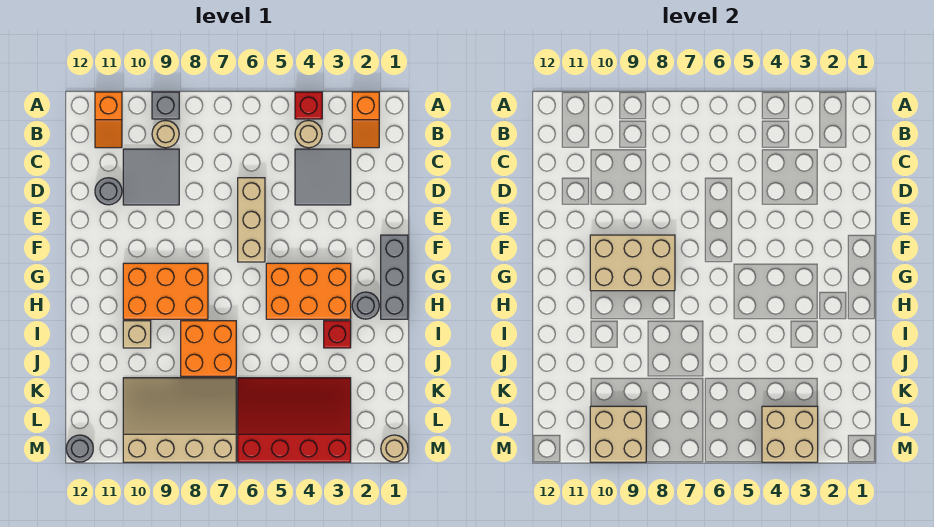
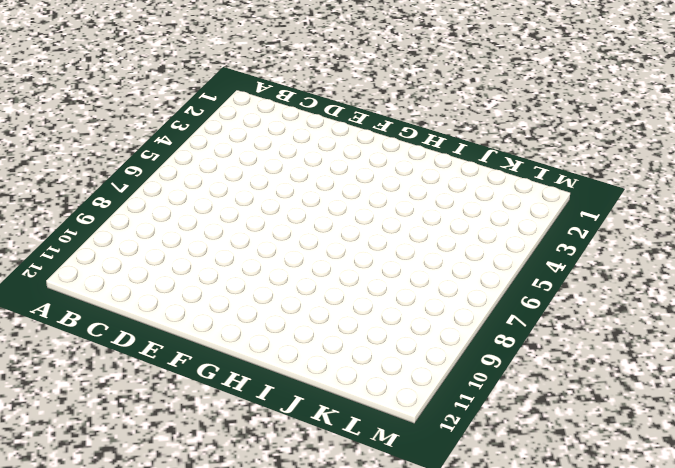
none -> orange slope A2:B2 level 1 top A
none -> red brick A4 level 1
none -> grey brick A9 level 1

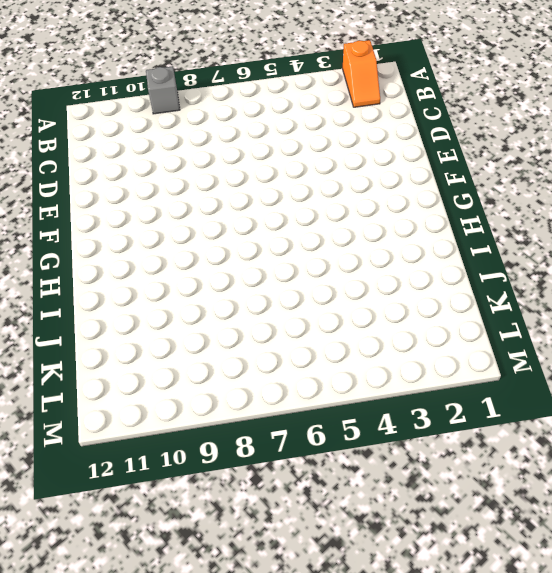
none -> red brick A4 level 1
none -> orange slope A11:B11 level 1 top A
none -> tan round brick B4 level 1

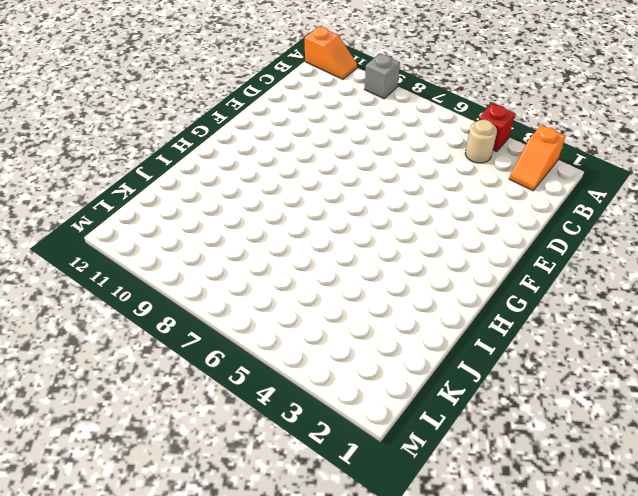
orange slope A11:A12 level 1 top 12 -> orange slope A11:B11 level 1 top A
none -> tan round brick B9 level 1
none -> grey tile C3:D4 level 1
none -> grey tile C9:D10 level 1

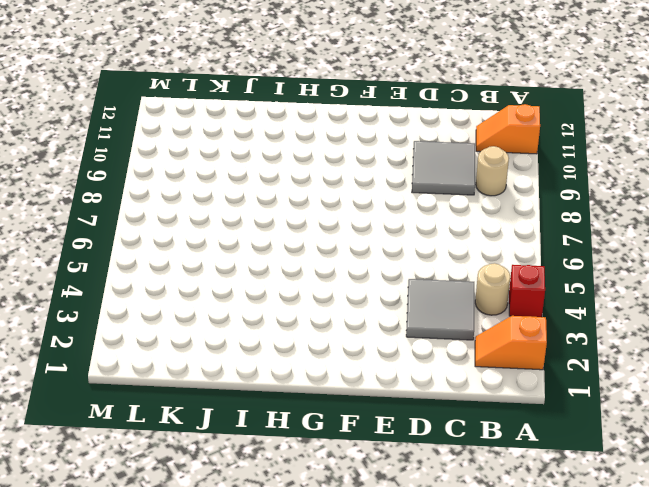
none -> grey brick A9 level 1
none -> tan brick D6:F6 level 1
none -> grey round brick D11 level 1

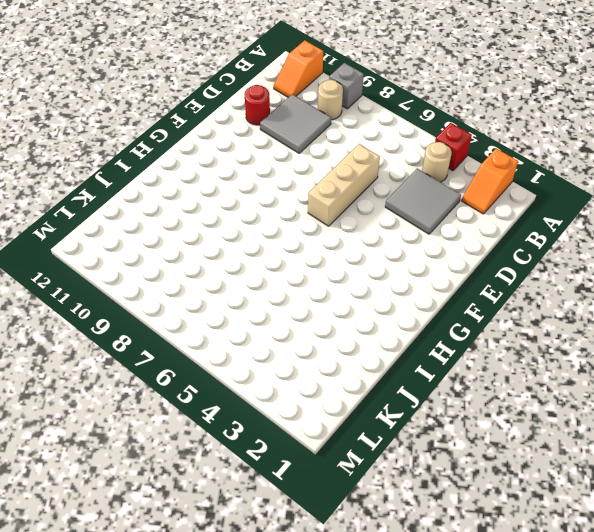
red round brick D11 level 1 -> grey round brick D11 level 1
none -> grey brick F1:H1 level 1
none -> orange brick G3:H5 level 1
none -> orange brick G8:H10 level 1

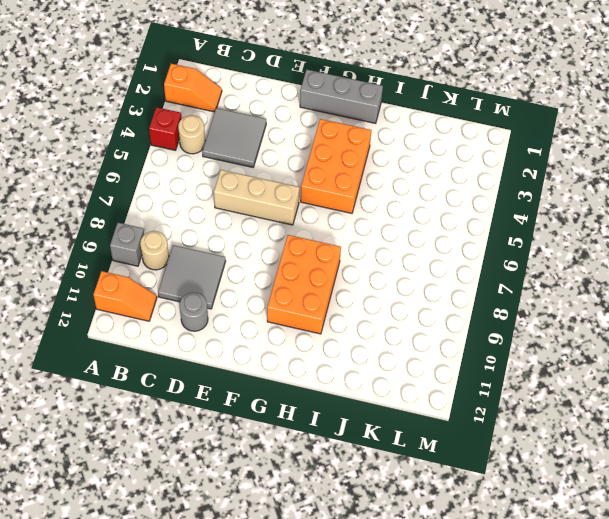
none -> grey round brick H2 level 1
none -> red brick I3 level 1
none -> orange brick I7:J8 level 1

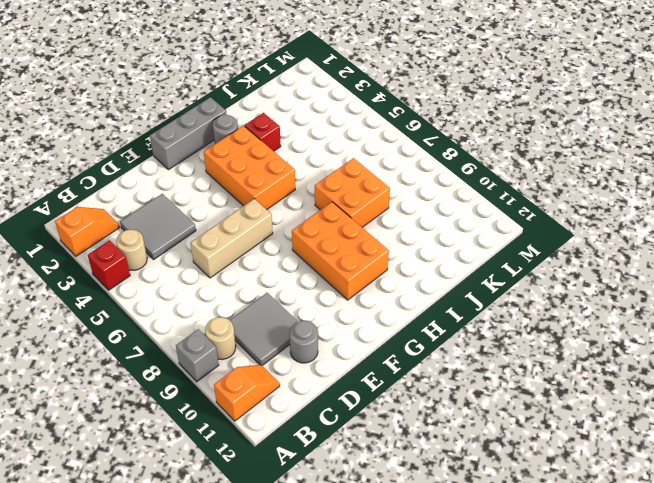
none -> tan brick I10 level 1
none -> red slope K3:M6 level 1 top M
none -> tan slope K7:M10 level 1 top M

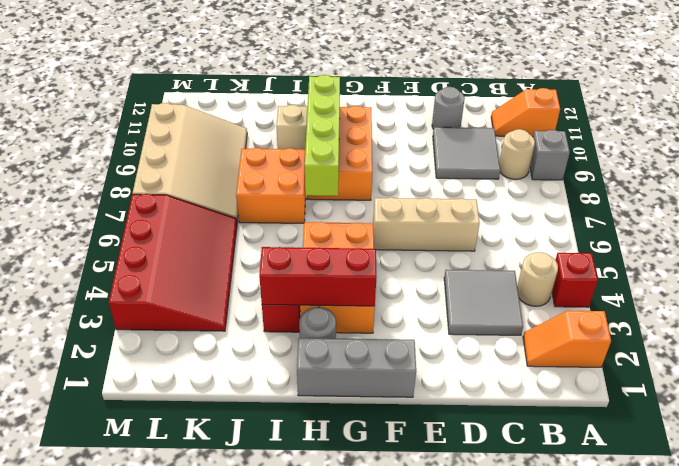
red brick G3:I3 level 2 -> none
lime brick H7:H10 level 2 -> none
none -> tan round brick M1 level 1
none -> grey round brick M12 level 1
none -> tan brick F8:G10 level 2

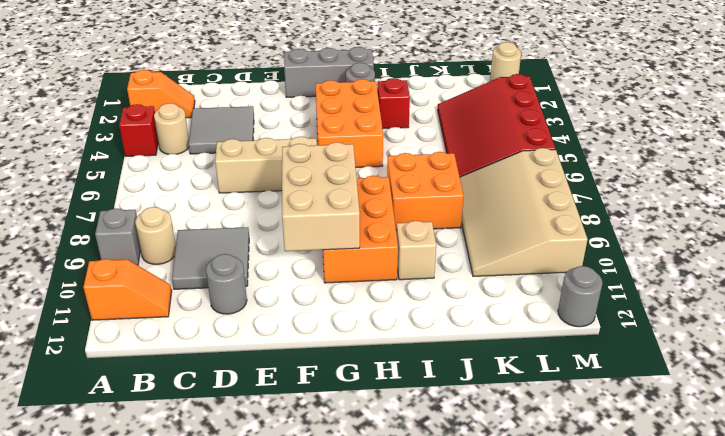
none -> tan brick L3:M4 level 2
none -> tan brick L9:M10 level 2

